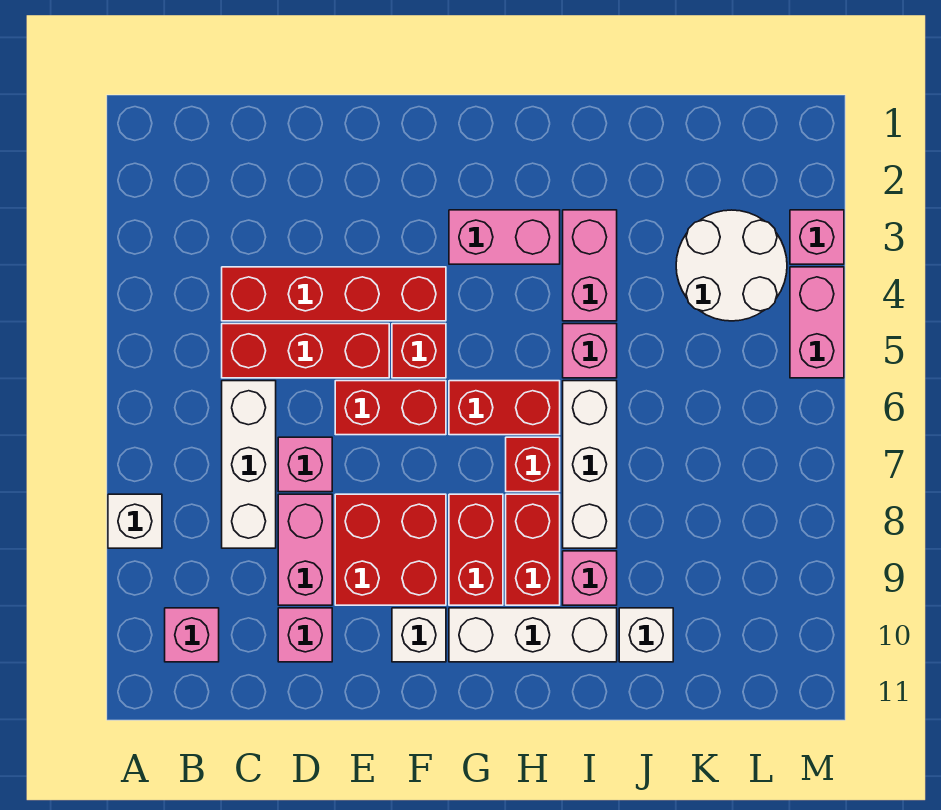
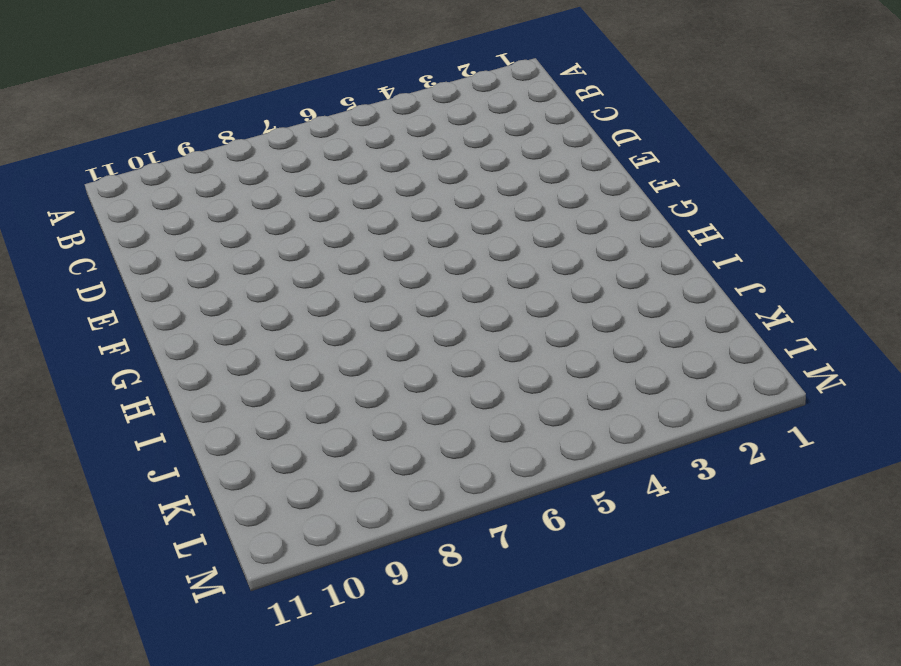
none -> white brick A8 level 1
none -> pink brick B10 level 1
none -> red brick C4:F4 level 1

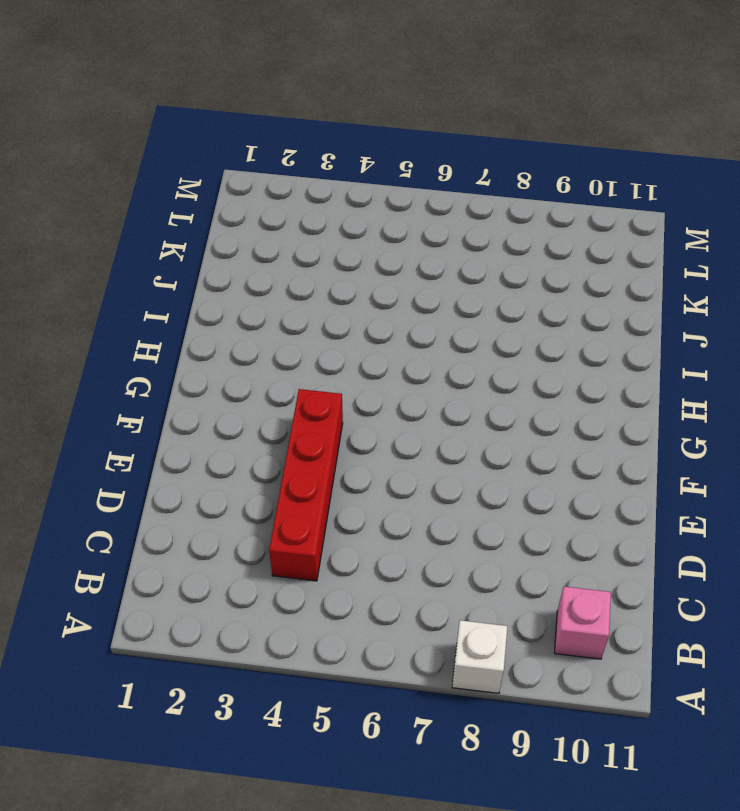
none -> red brick C5:E5 level 1
none -> white brick C6:C8 level 1
none -> pink brick D7 level 1

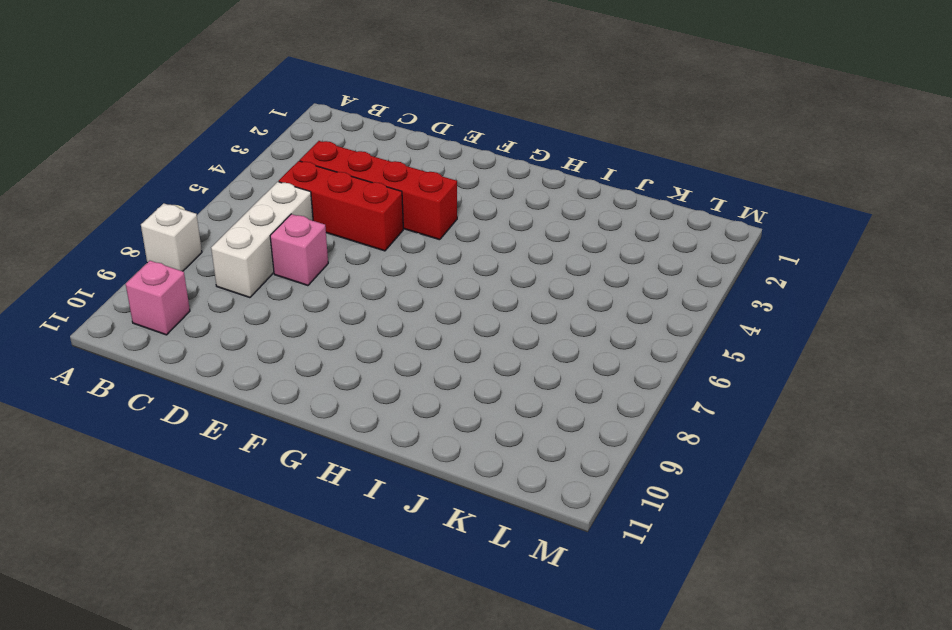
none -> pink brick D8:D9 level 1
none -> pink brick D10 level 1
none -> red brick E6:F6 level 1

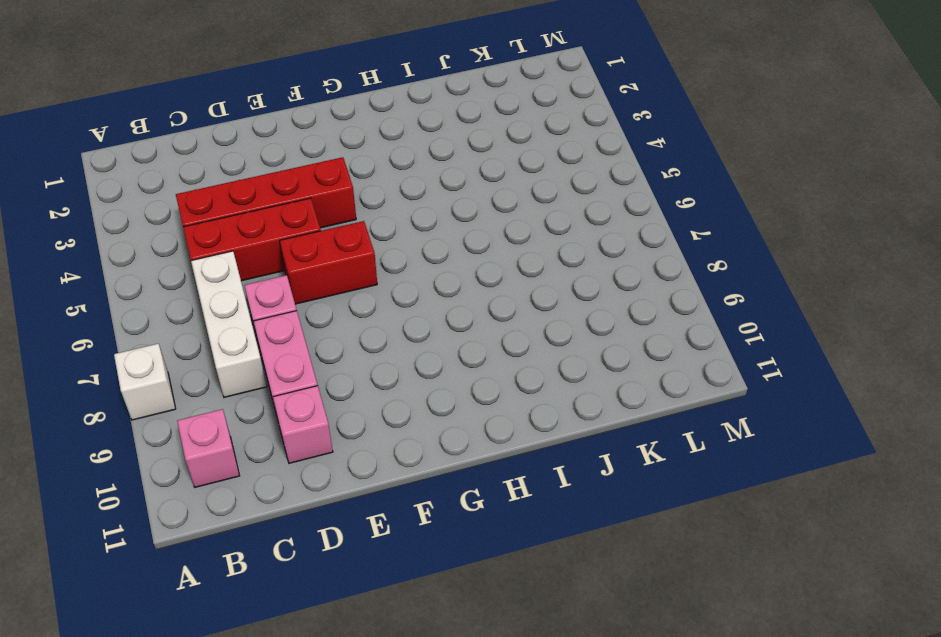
none -> red brick E8:F9 level 1
none -> red brick F5 level 1
none -> white brick F10 level 1

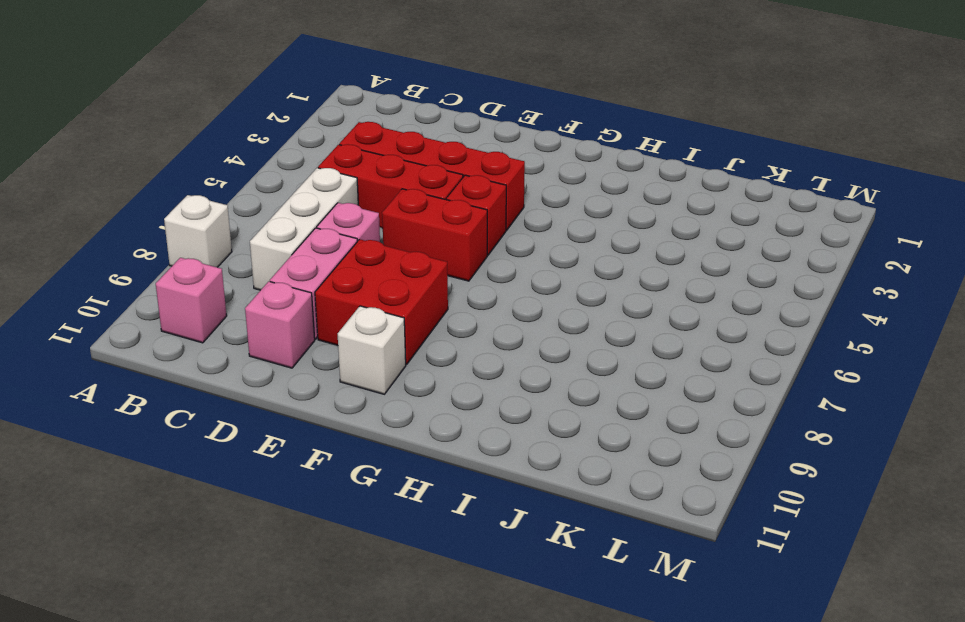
none -> pink brick G3:H3 level 1
none -> red brick G6:H6 level 1
none -> red brick G8:G9 level 1

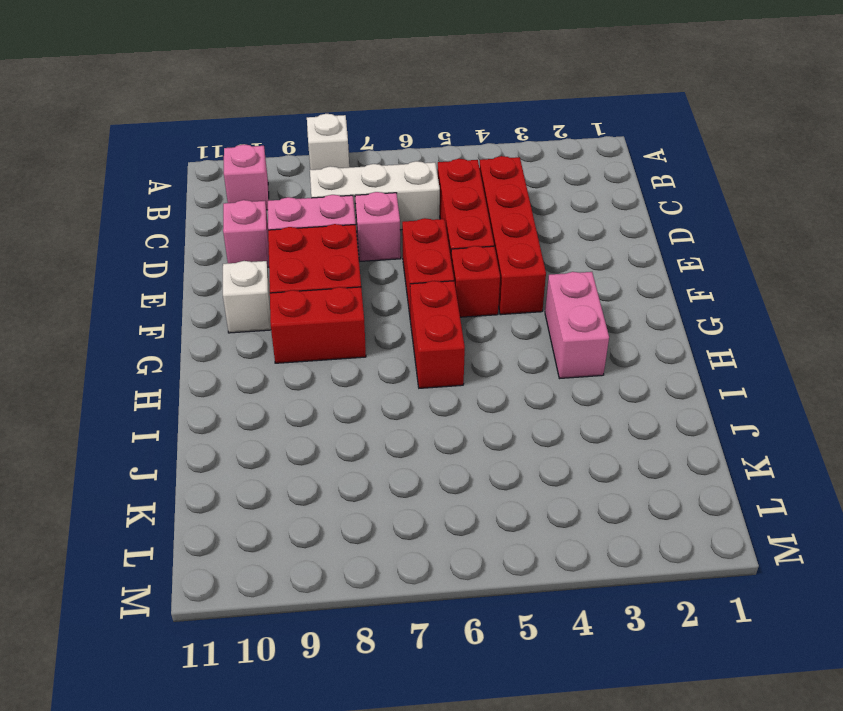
none -> white brick G10:I10 level 1
none -> red brick H7 level 1
none -> red brick H8:H9 level 1

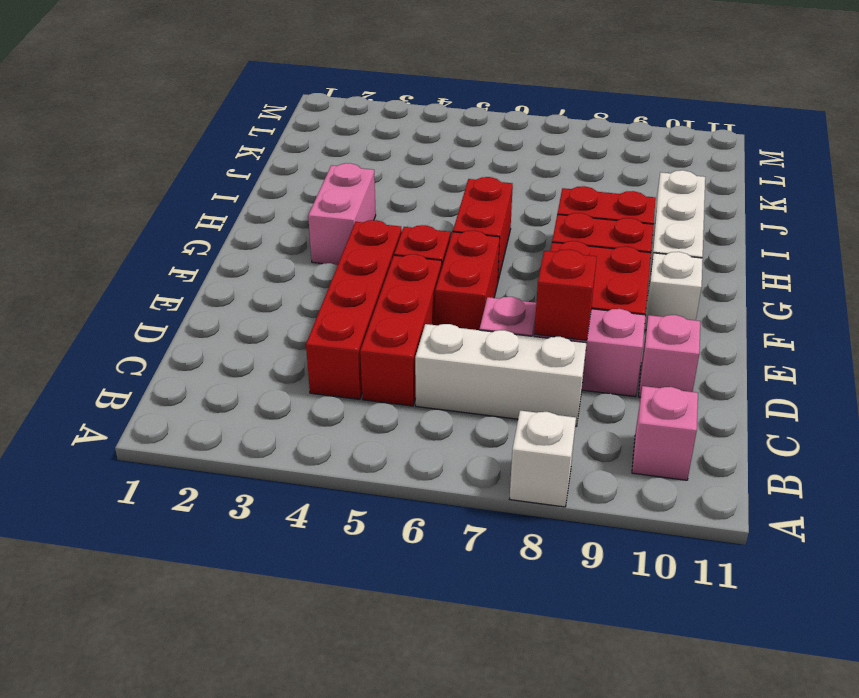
red brick D8 level 2 -> red brick H7 level 1
none -> pink brick I3:I4 level 1
none -> pink brick I5 level 1
none -> white brick I6:I8 level 1

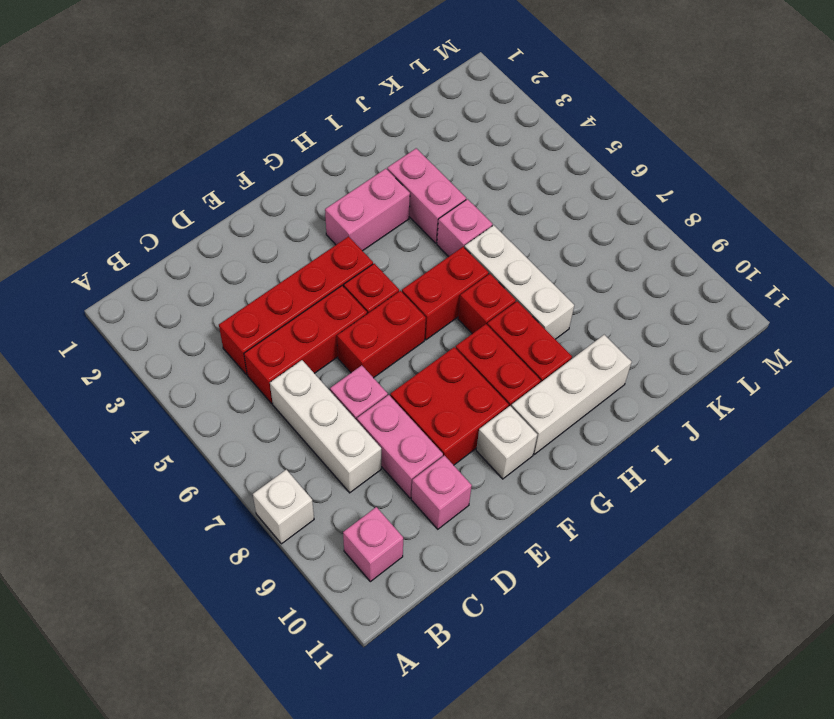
none -> pink brick I9 level 1
none -> white brick J10 level 1
none -> white round brick K3:L4 level 1

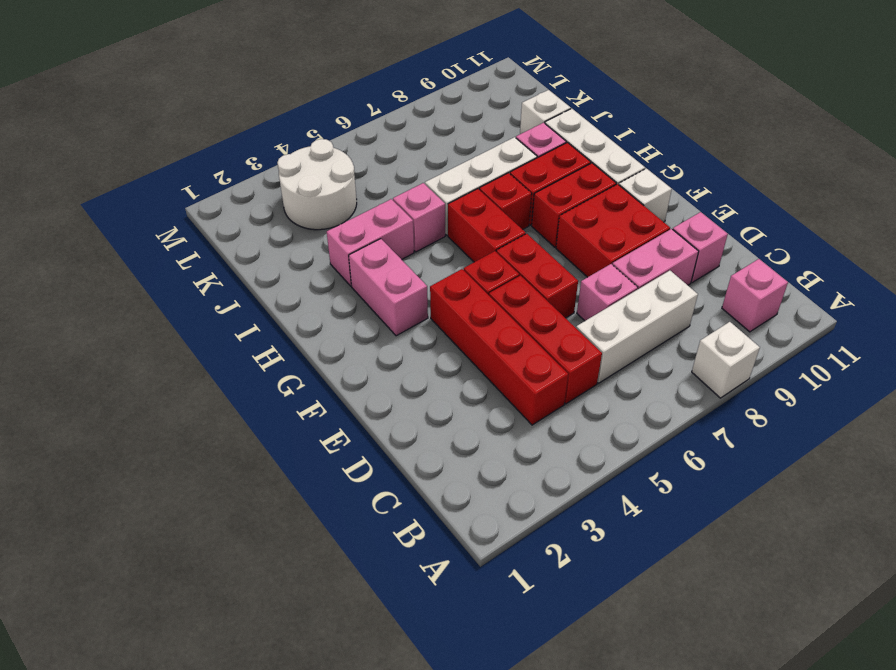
none -> pink brick M3 level 1
none -> pink brick M4:M5 level 1

